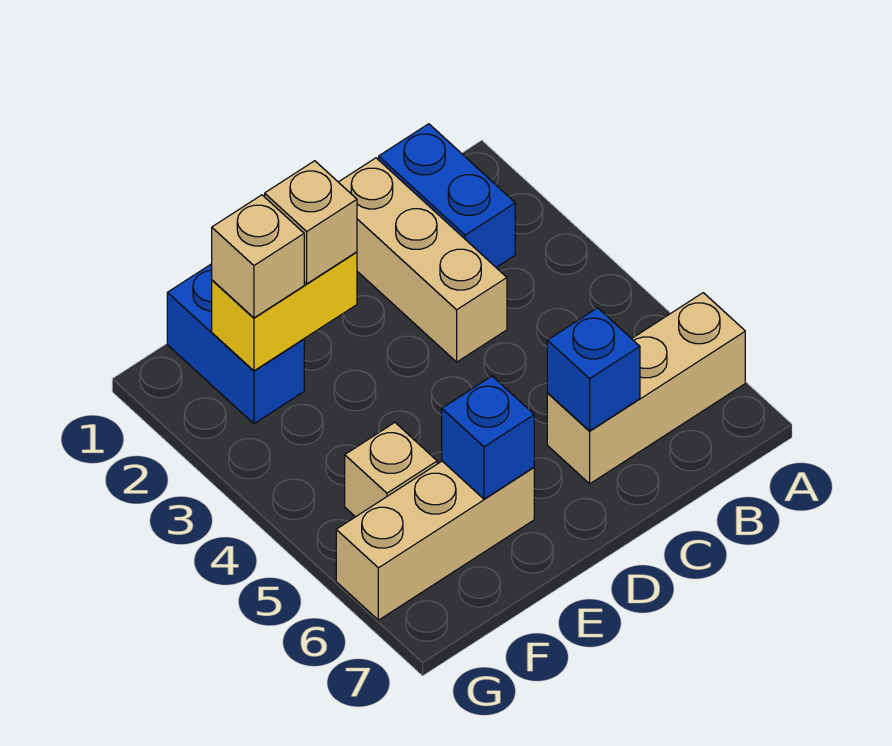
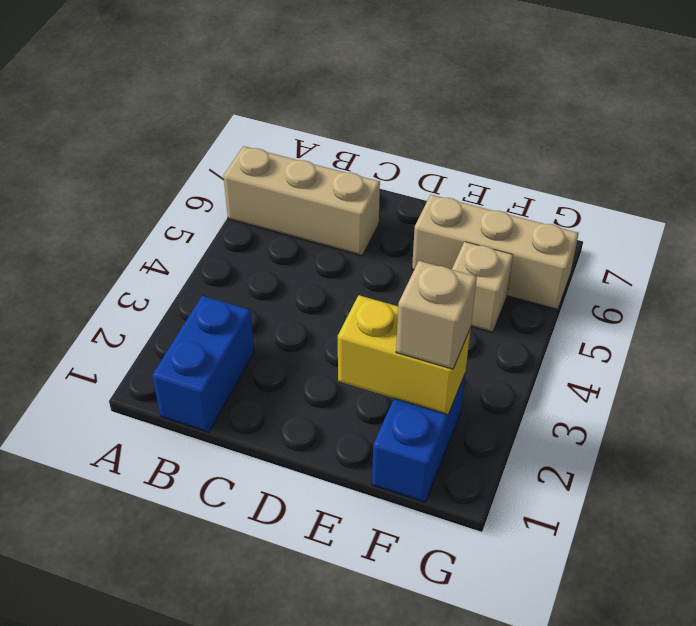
none -> tan brick C1:C3 level 1
none -> blue brick C6 level 2

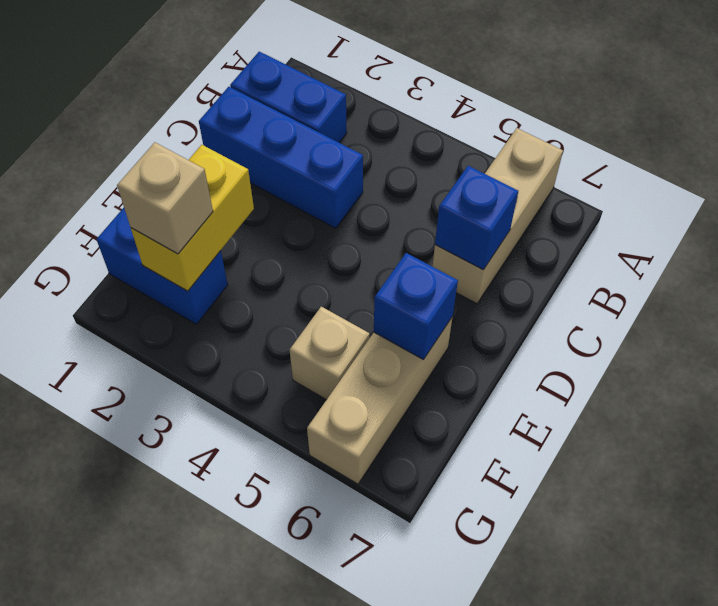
blue brick C1:C3 level 1 -> tan brick C1:C3 level 1
none -> tan brick E2 level 3

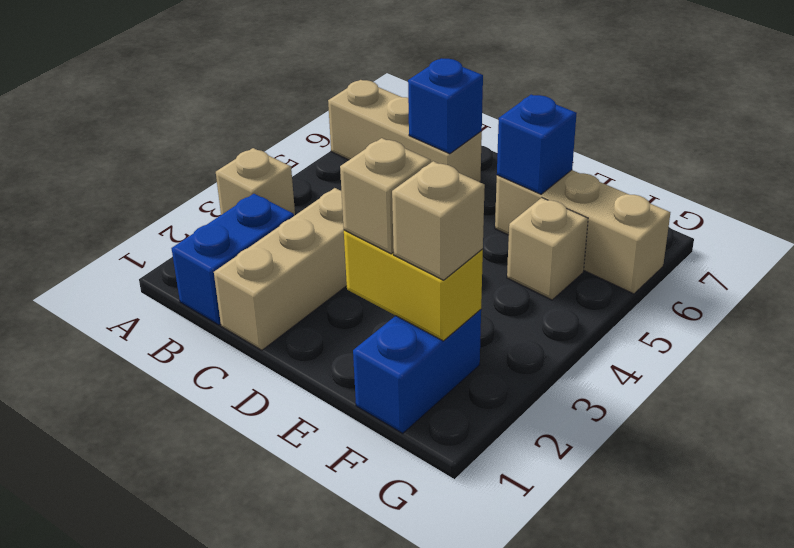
tan brick A3 level 1 -> none

